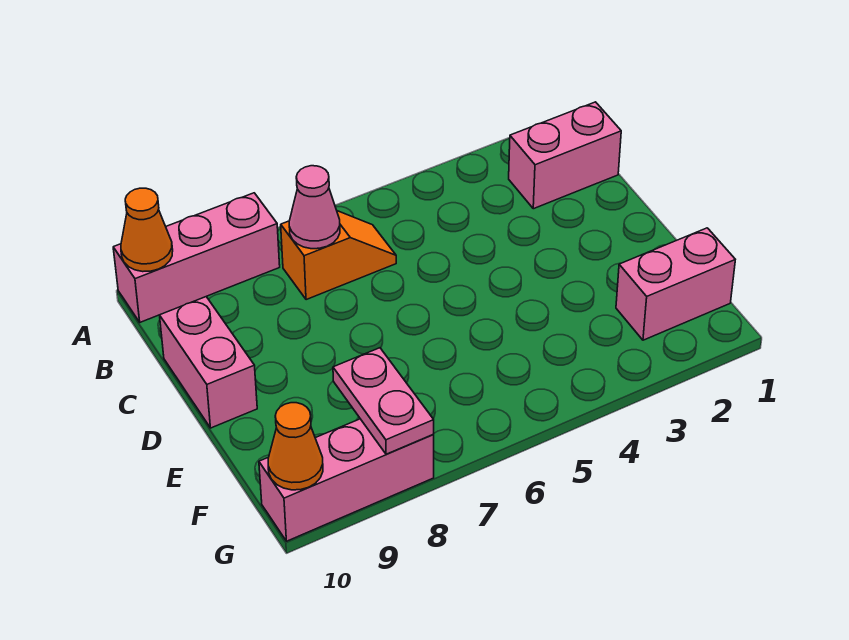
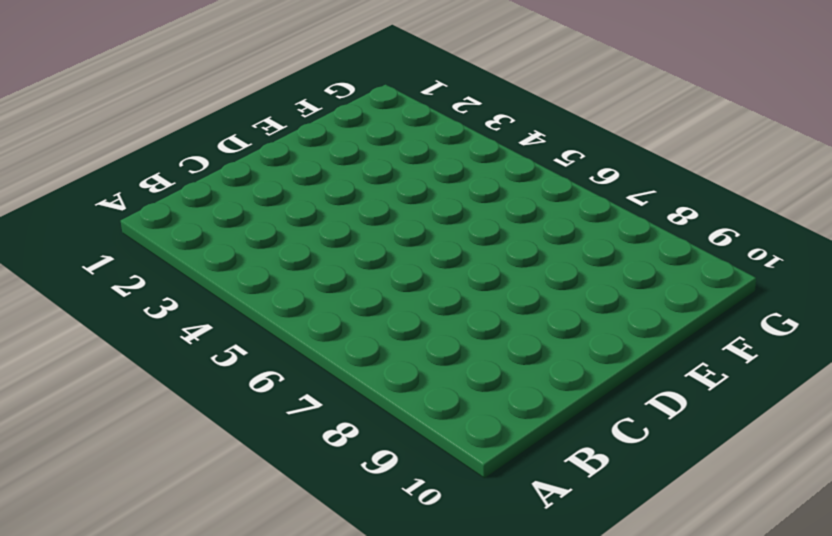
none -> pink brick A8:A10 level 1
none -> pink brick B1:B2 level 1

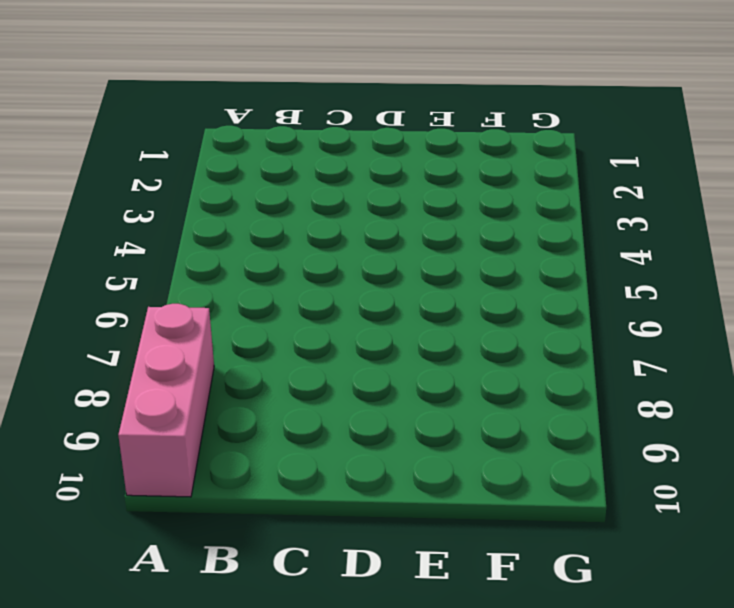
none -> pink brick B1:B2 level 1
none -> orange slope B6:B7 level 1 top 7

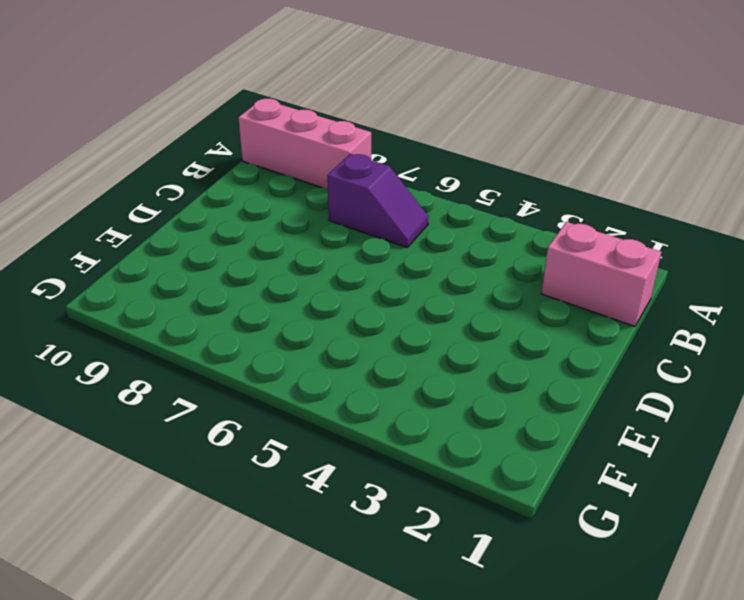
purple slope B6:B7 level 1 top 7 -> orange slope B6:B7 level 1 top 7
none -> pink brick C10:D10 level 1
none -> pink brick F1:F2 level 1

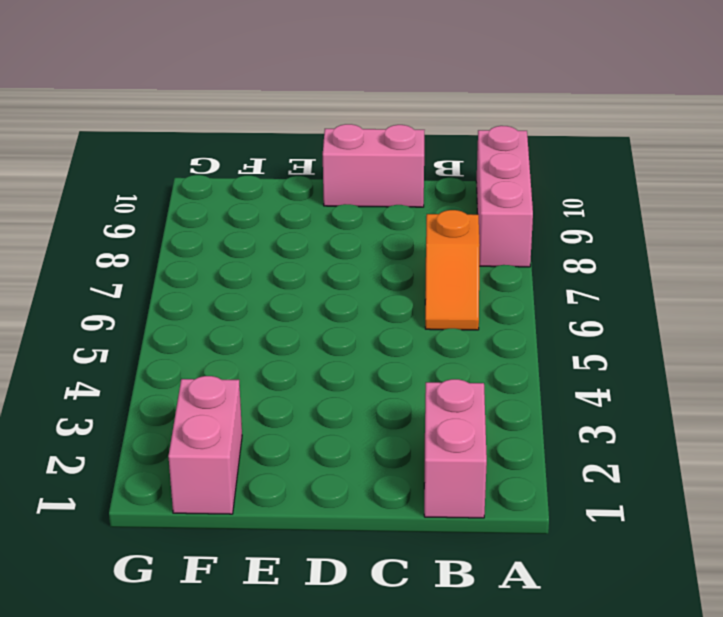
none -> pink brick G8:G10 level 1
none -> orange cone A10 level 2

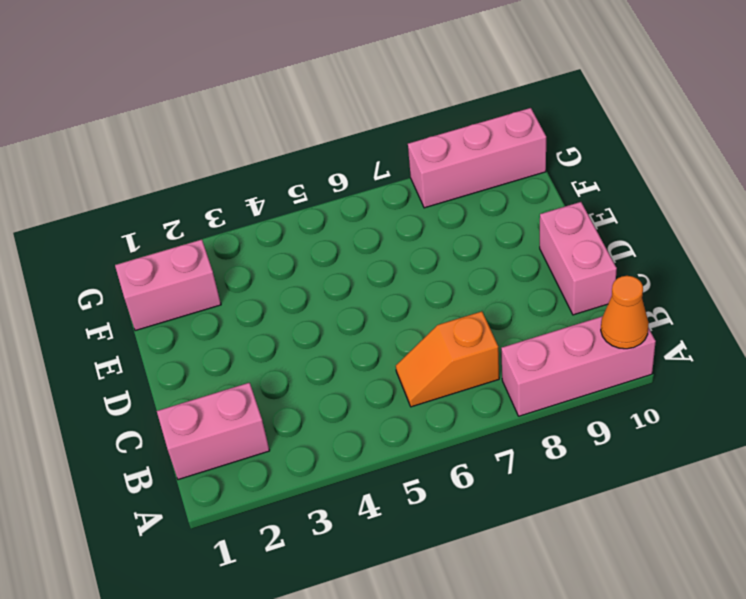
none -> pink cone B7 level 2
none -> pink plate F8:G8 level 2

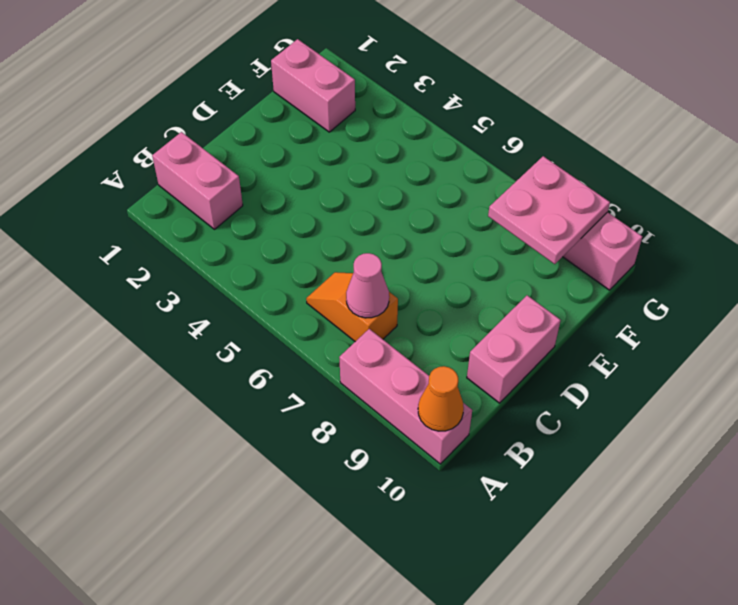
pink plate F8:G9 level 2 -> pink plate F8:G8 level 2
none -> orange cone G10 level 2

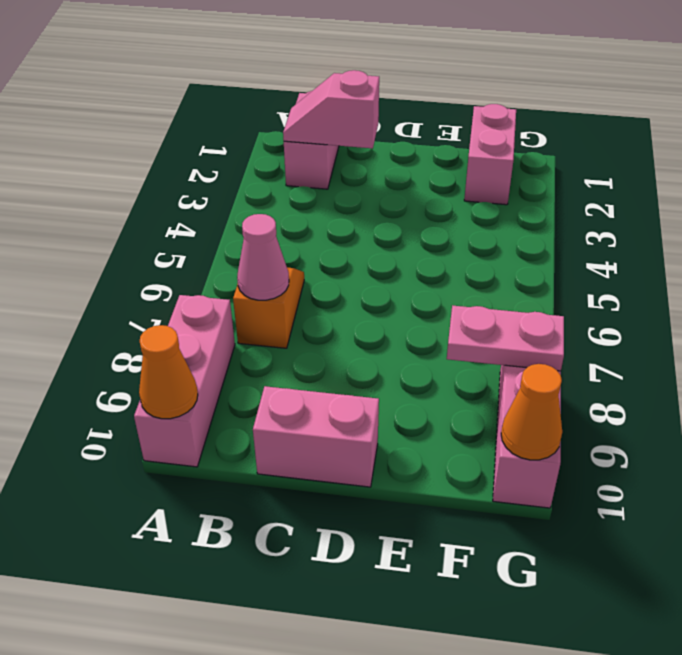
pink slope B2:C2 level 2 top C -> none

